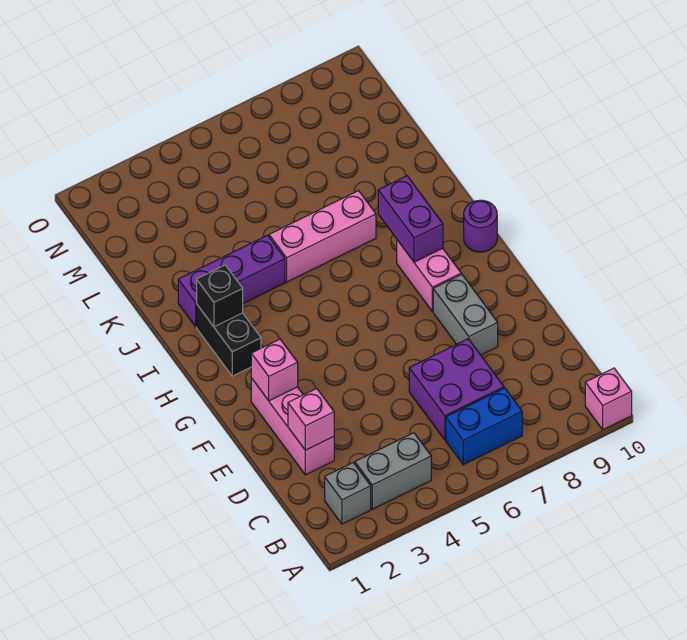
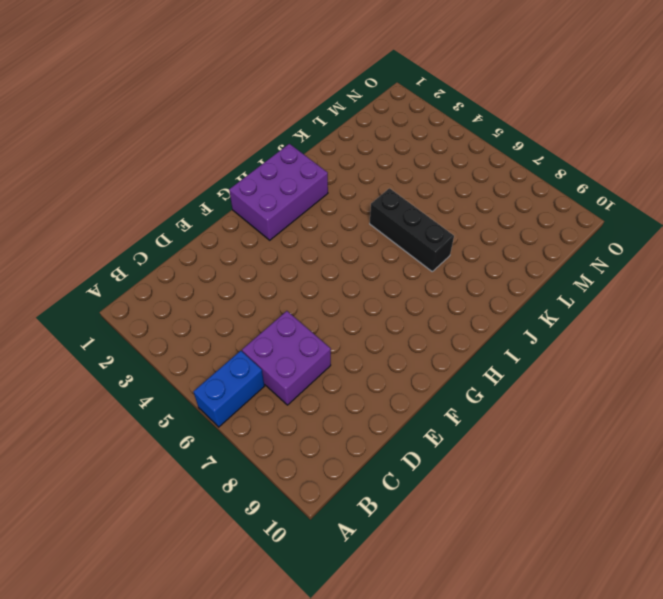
blue brick A6:B6 level 1 -> blue brick B6:B7 level 1
purple brick G1:I2 level 1 -> black brick H2:I2 level 1
black brick J5:J7 level 1 -> pink brick J5:J7 level 1
none -> pink brick A10 level 1
none -> grey brick B2 level 1
none -> grey brick B3:B4 level 1

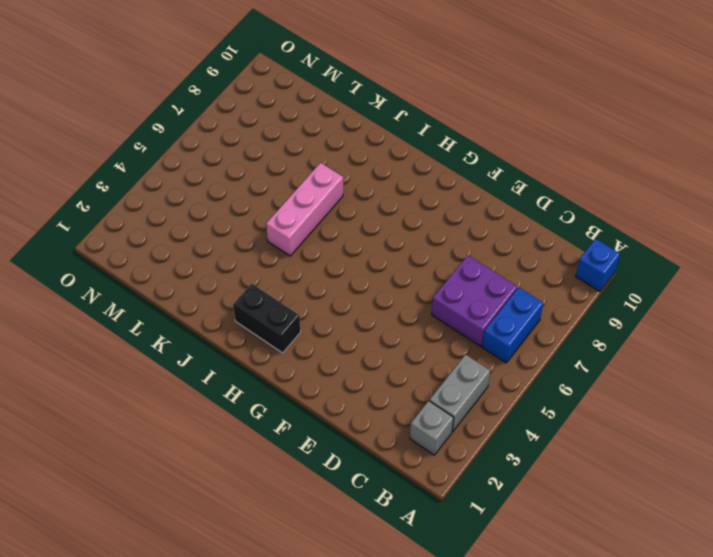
blue brick A10 level 1 -> pink brick A10 level 1
none -> pink brick D2:F2 level 1
none -> grey brick E8:F8 level 1
none -> pink brick G8:H8 level 1

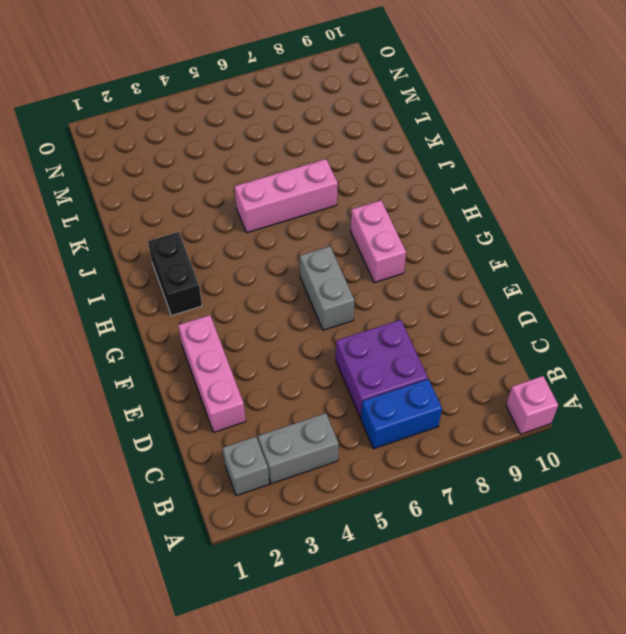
grey brick F6:G6 level 1 -> grey brick E8:F8 level 1
none -> purple round brick H10 level 1
none -> purple brick J2:J4 level 1
none -> pink brick D2 level 2

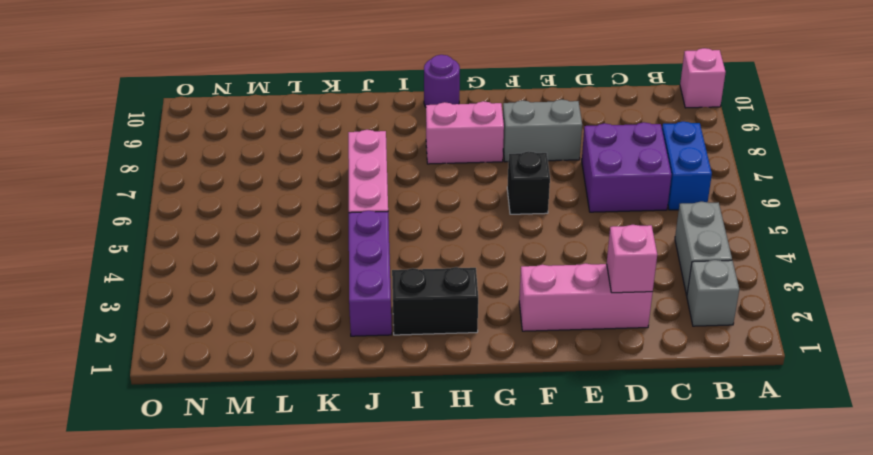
black brick F6 level 1 -> black brick I2 level 2
none -> pink brick F2 level 2
none -> purple brick H8:I8 level 2

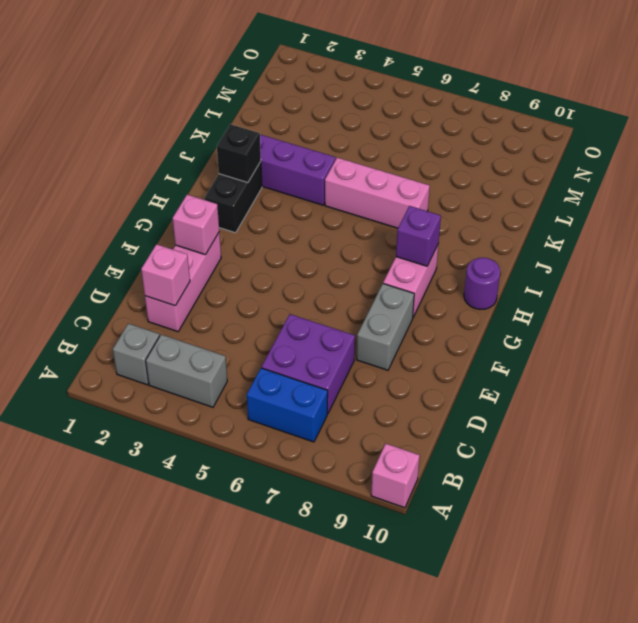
purple brick H8 level 2 -> purple brick H8:I8 level 2

